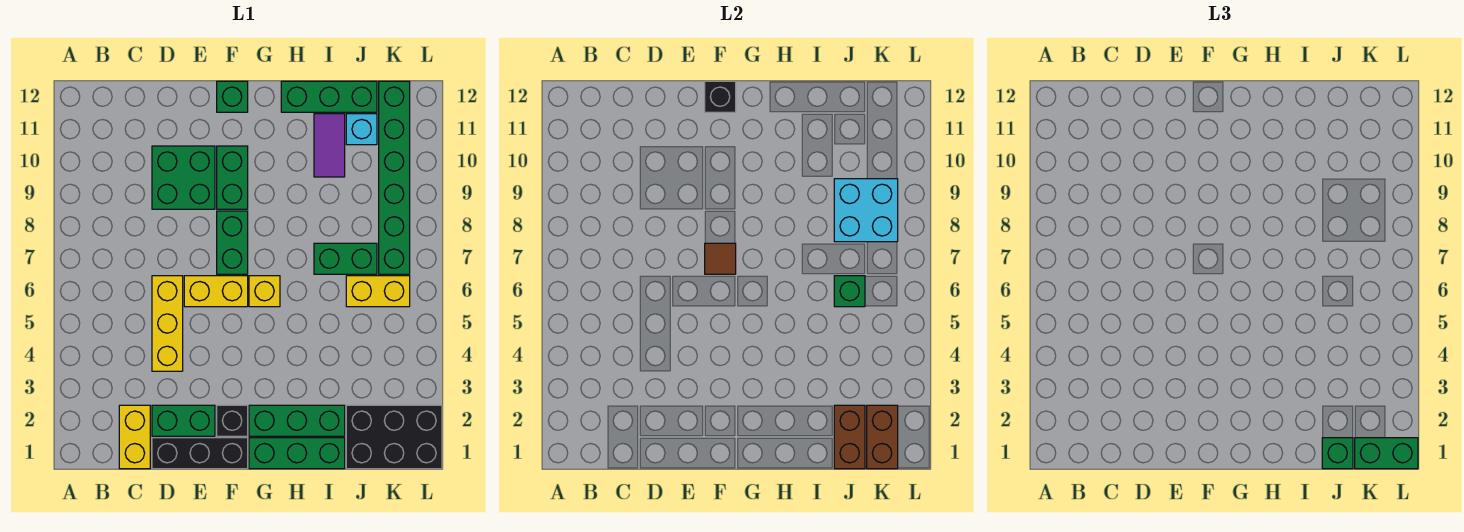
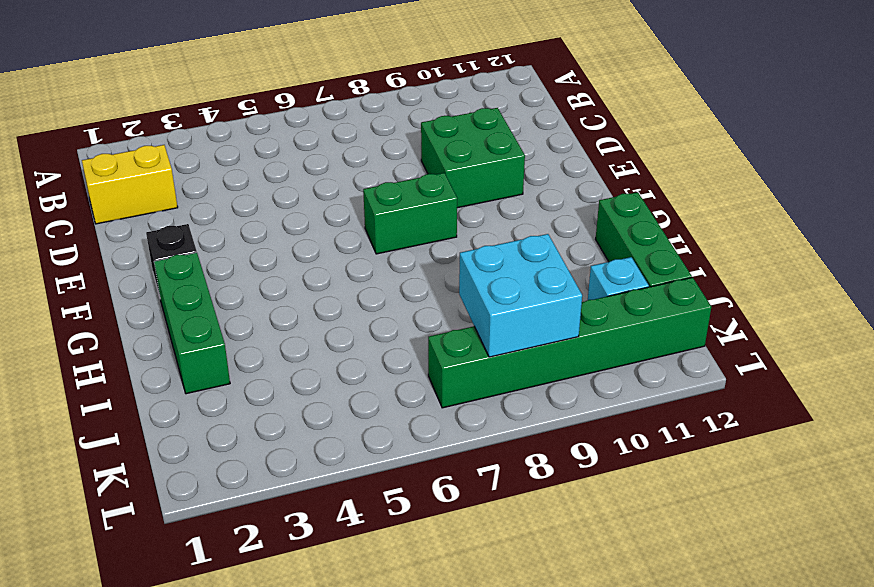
none -> black brick D1:F1 level 1
none -> green brick D2:E2 level 1
none -> yellow brick D4:D6 level 1

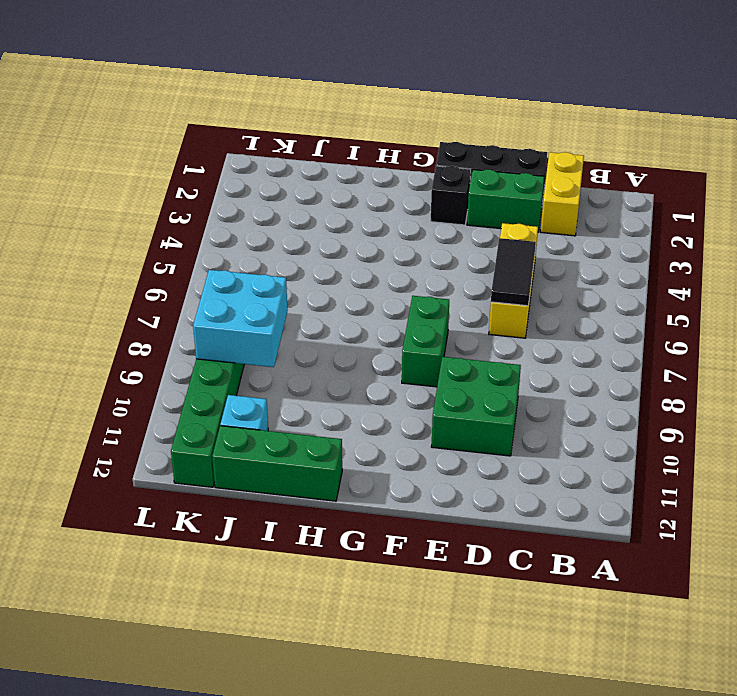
black tile D5:D6 level 2 -> none
none -> yellow brick E6:F6 level 1
none -> green brick F9:F10 level 1
none -> green brick F12 level 1

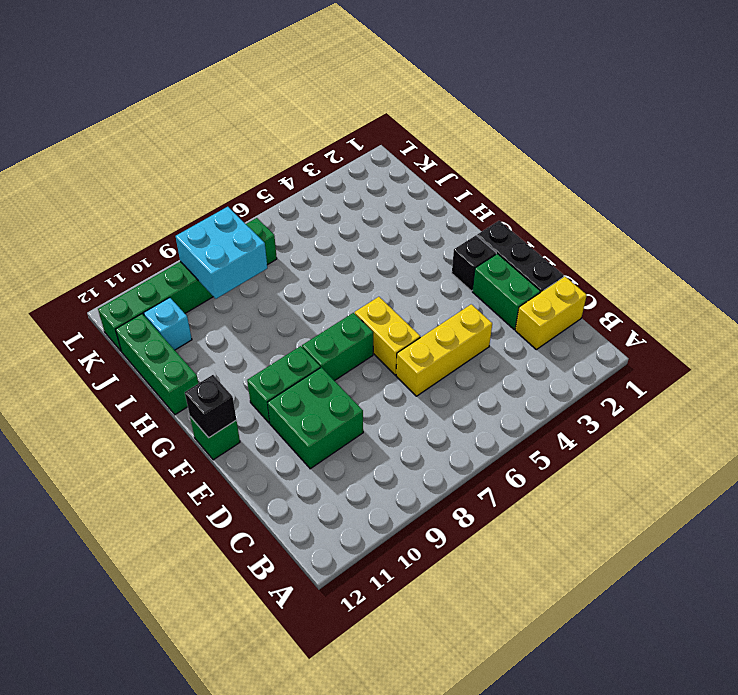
none -> green brick G1:I1 level 1
none -> green brick G2:I2 level 1
none -> yellow brick G6 level 1

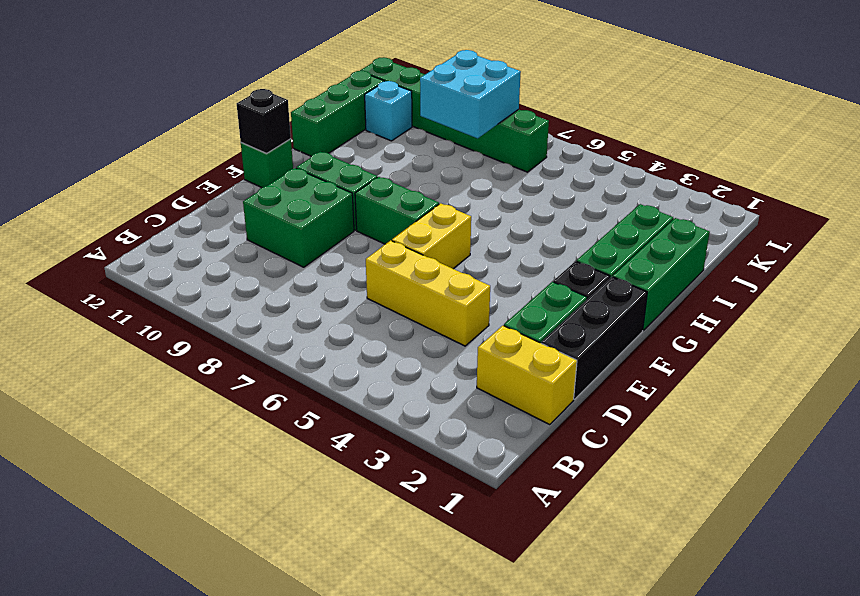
none -> yellow brick G6 level 1
none -> green brick I7:J7 level 1
none -> purple tile I10:I11 level 1

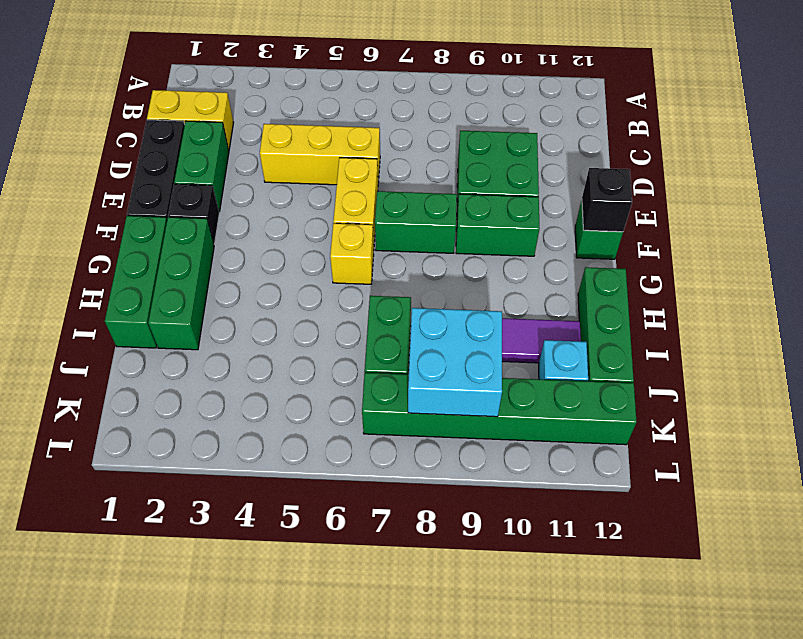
none -> black brick J1:L2 level 1
none -> yellow brick J6:K6 level 1
none -> brown tile F7 level 2

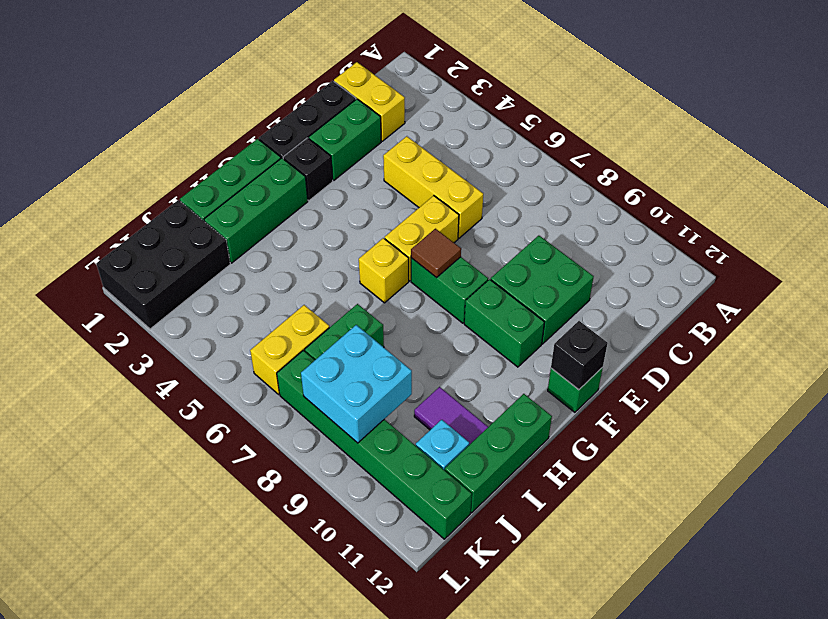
none -> brown brick J1:J2 level 2
none -> green brick J6 level 2
none -> brown brick K1:K2 level 2

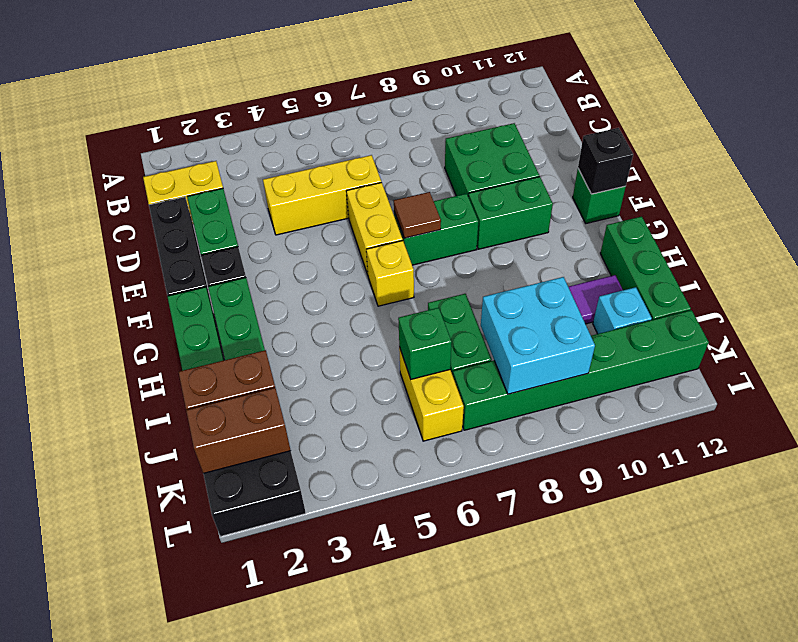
none -> green brick J1 level 3
none -> green brick K1:L1 level 3

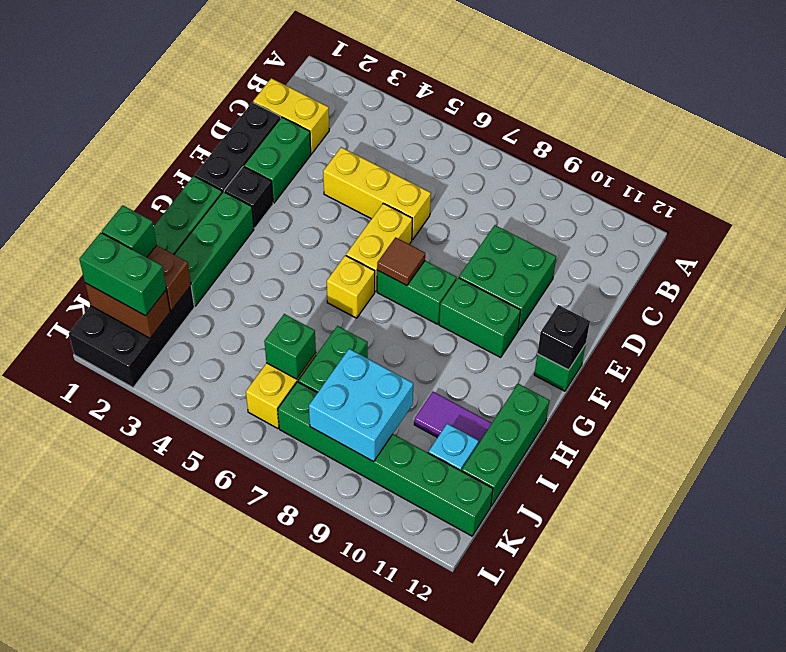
green brick K1:K2 level 3 -> green brick K1:L1 level 3

